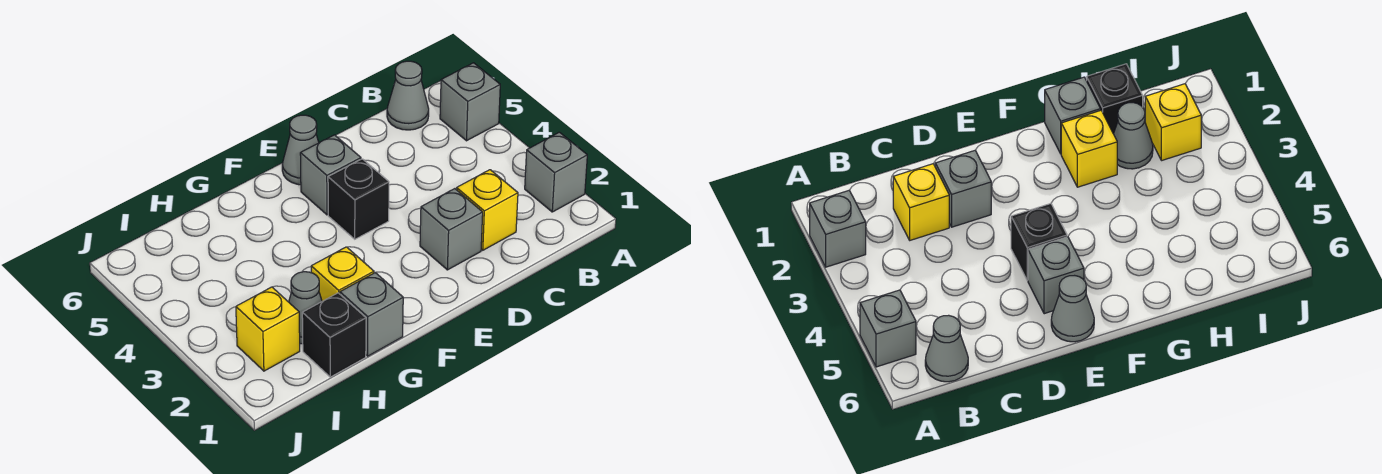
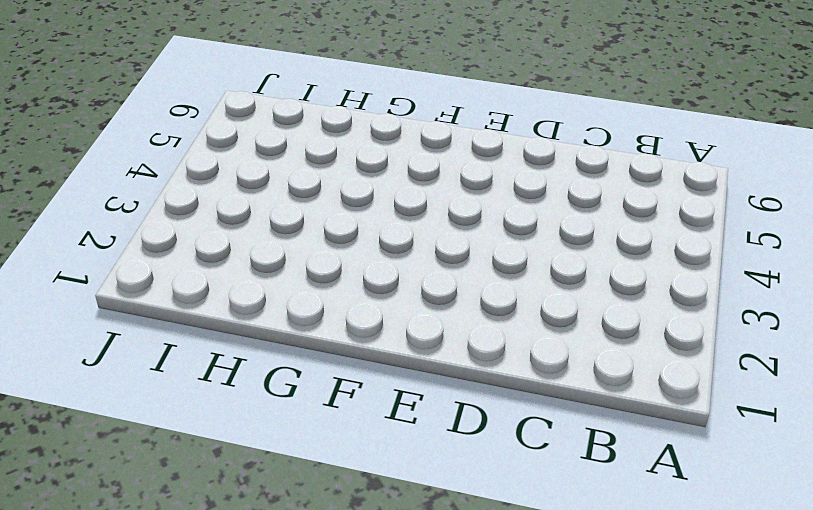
none -> grey brick A2 level 1
none -> grey brick A5 level 1
none -> grey cone B6 level 1

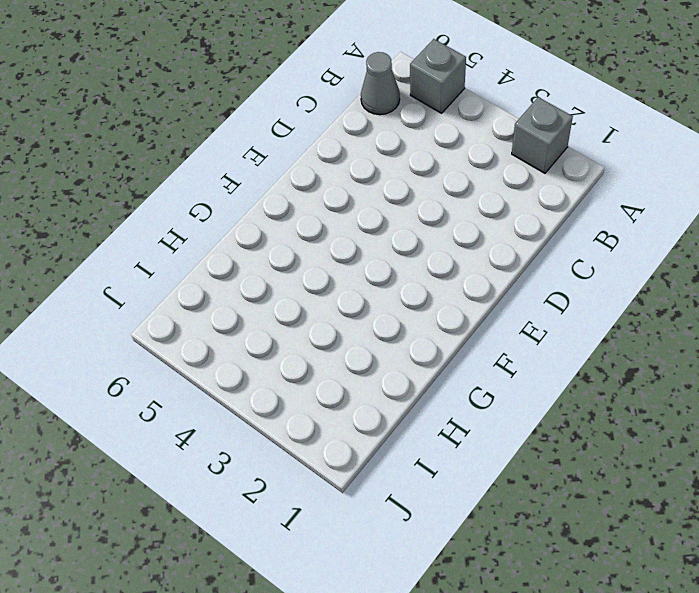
none -> yellow brick C2 level 1
none -> grey brick D2 level 1
none -> black brick E4 level 1

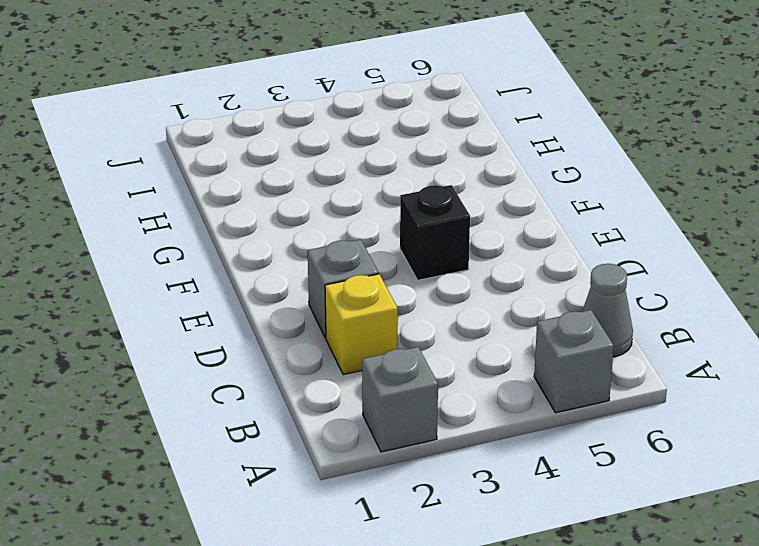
none -> grey brick E5 level 1
none -> grey cone E6 level 1
none -> grey brick G1 level 1

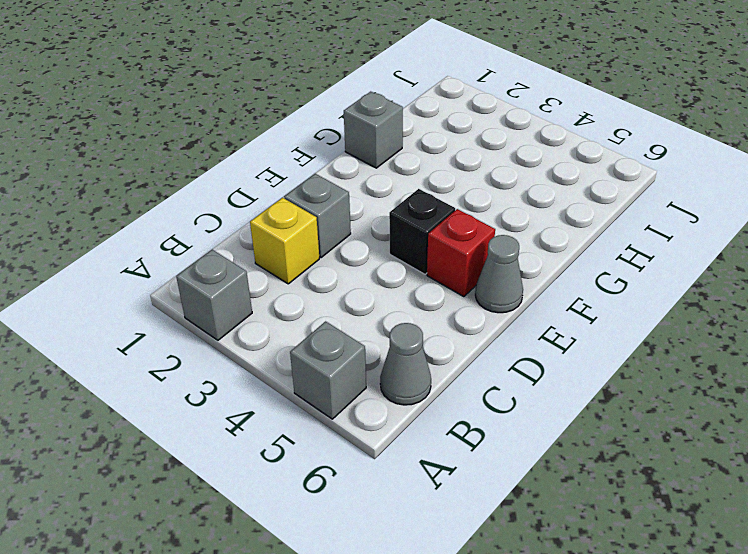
red brick E5 level 1 -> grey brick E5 level 1
none -> yellow brick G2 level 1
none -> black brick H1 level 1
none -> grey cone H2 level 1

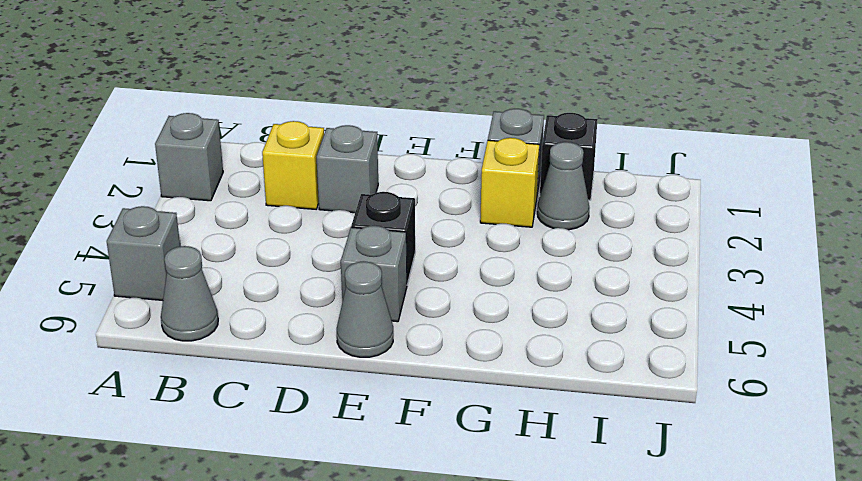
none -> yellow brick I2 level 1

